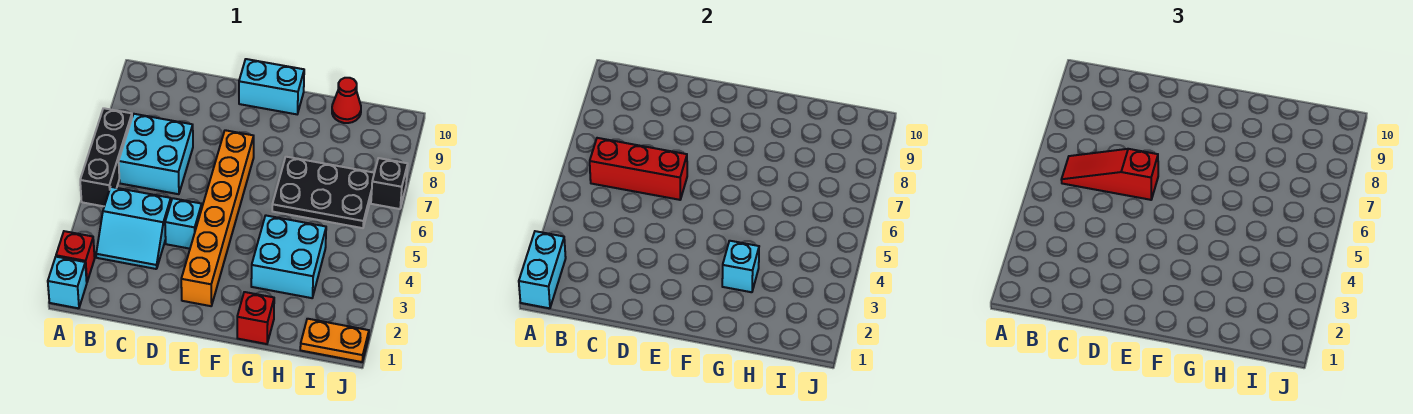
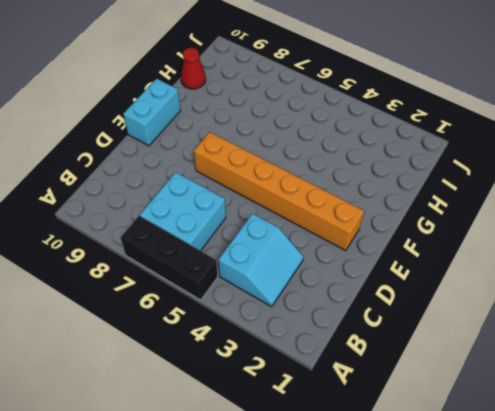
none -> cyan brick A1 level 1
none -> red brick A2 level 1
none -> cyan brick D4 level 1

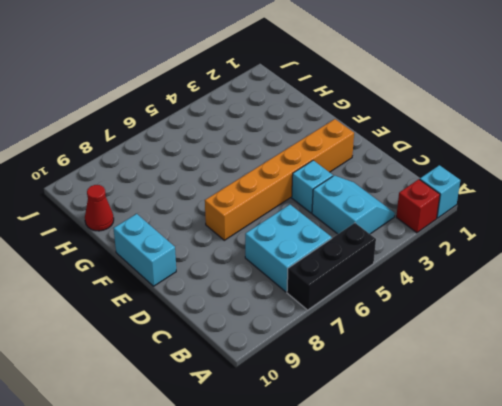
none -> red brick G1 level 1
none -> cyan brick G3:H4 level 1
none -> black plate G6:I7 level 1

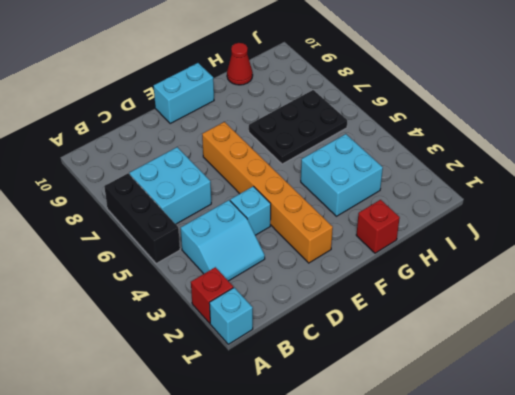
none -> orange plate I1:J1 level 1
none -> black brick J7 level 1
none -> cyan brick A1:A2 level 2

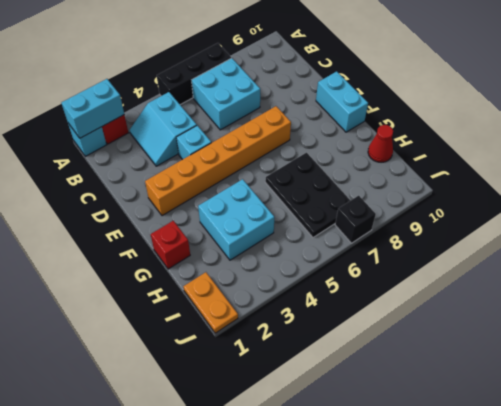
none -> red brick B6:D6 level 2
none -> cyan brick G3 level 2
none -> red slope B6:D6 level 3 top D

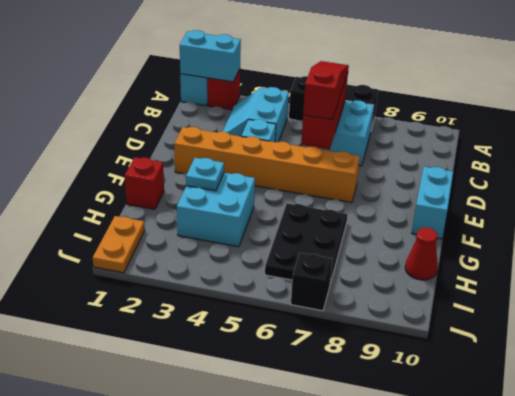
cyan plate G3 level 2 -> cyan brick G3 level 2

